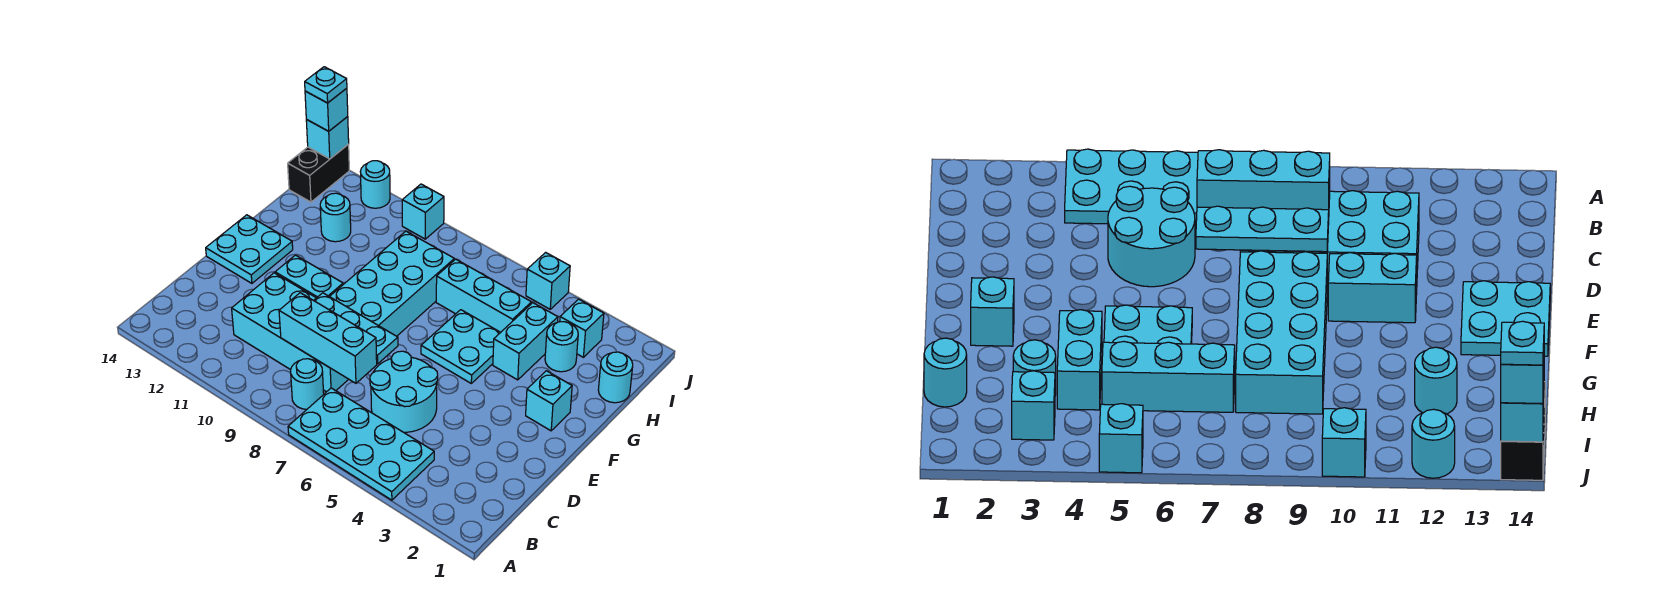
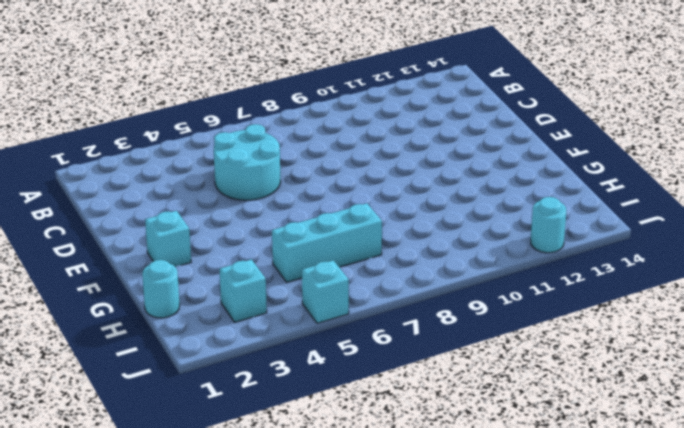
none -> cyan plate A4:B7 level 1
none -> cyan round brick B8 level 1
none -> cyan brick C8:D11 level 1

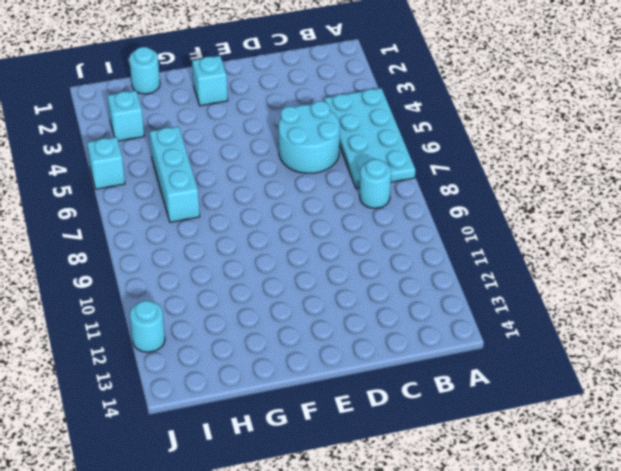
none -> cyan brick C8:D11 level 1
none -> cyan brick E8:H9 level 1
none -> cyan brick E10:E11 level 1

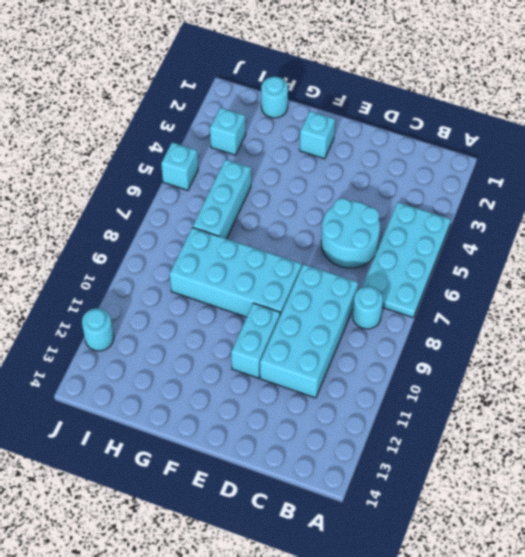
none -> cyan plate E13:F14 level 1
none -> cyan plate F5:G6 level 1
none -> cyan brick G4:H4 level 1

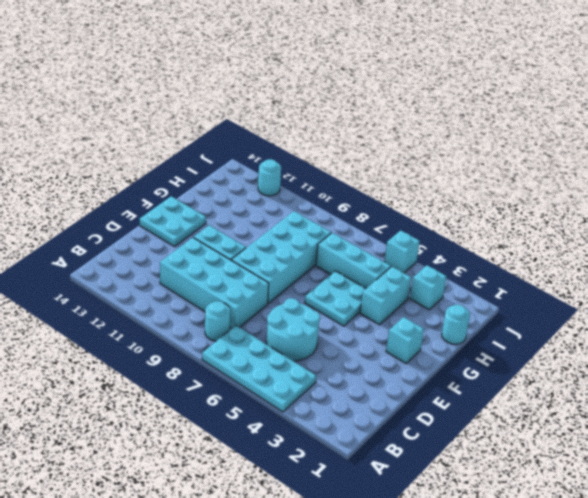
none -> cyan round brick H3 level 1
none -> cyan round brick H12 level 1
none -> black brick I14:J14 level 1

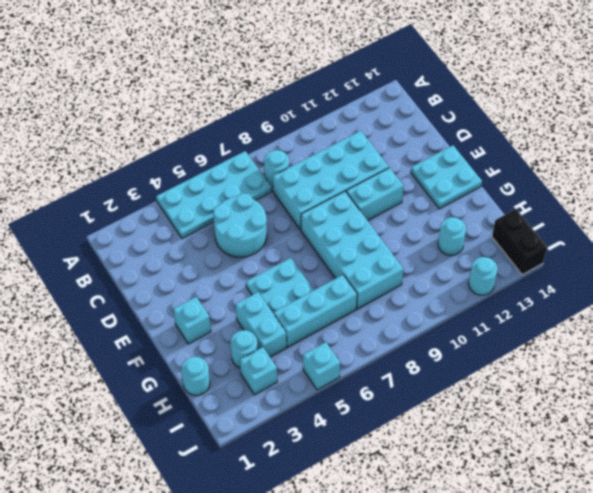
none -> cyan brick J10 level 1
none -> cyan brick C7:C9 level 2
none -> cyan plate D7:D9 level 2

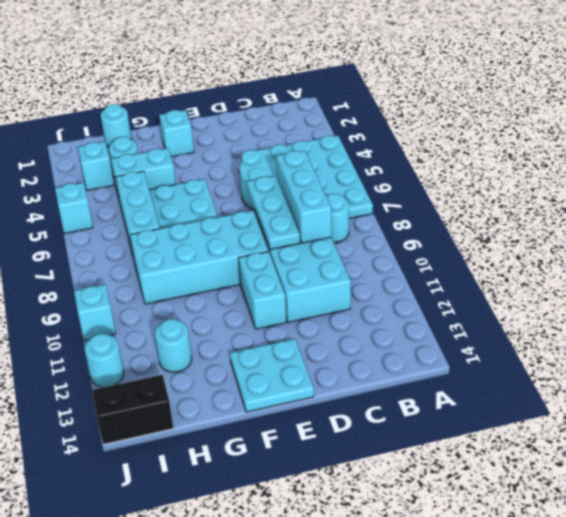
none -> cyan brick J14 level 2
none -> cyan brick J14 level 3
none -> cyan plate J14 level 4

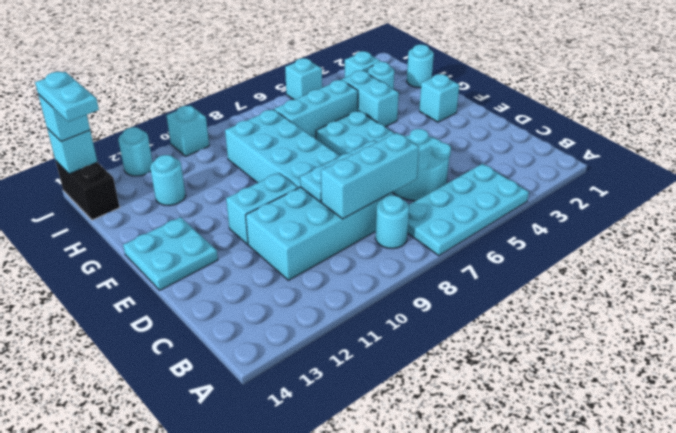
cyan plate I14:J14 level 4 -> cyan plate J14 level 4

